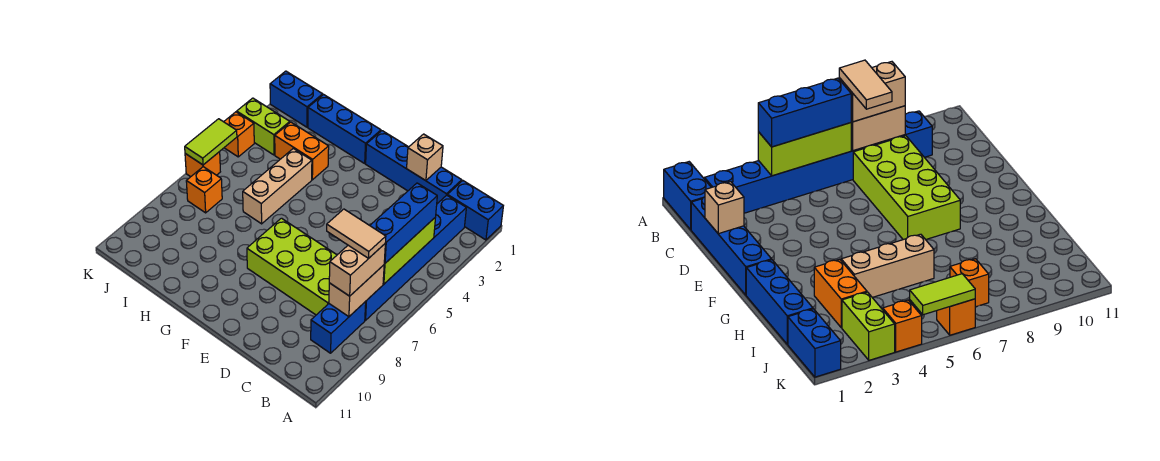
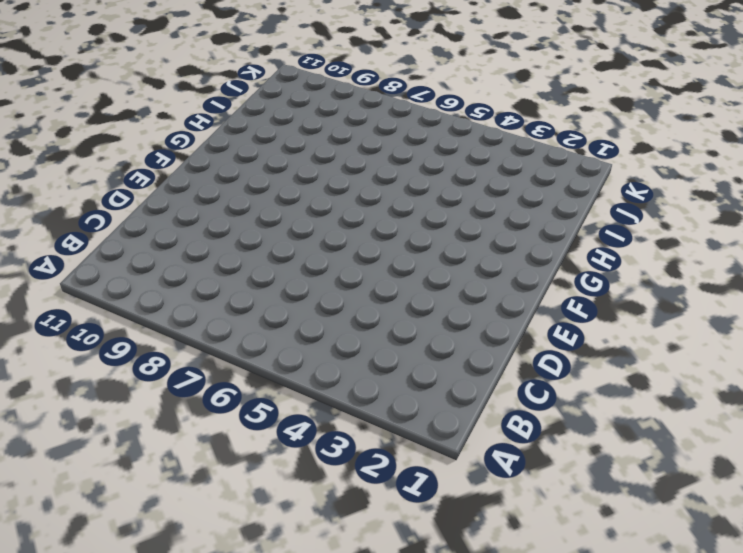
none -> blue brick A1:B1 level 1
none -> blue brick B2:B7 level 1
none -> blue brick B8:B9 level 1

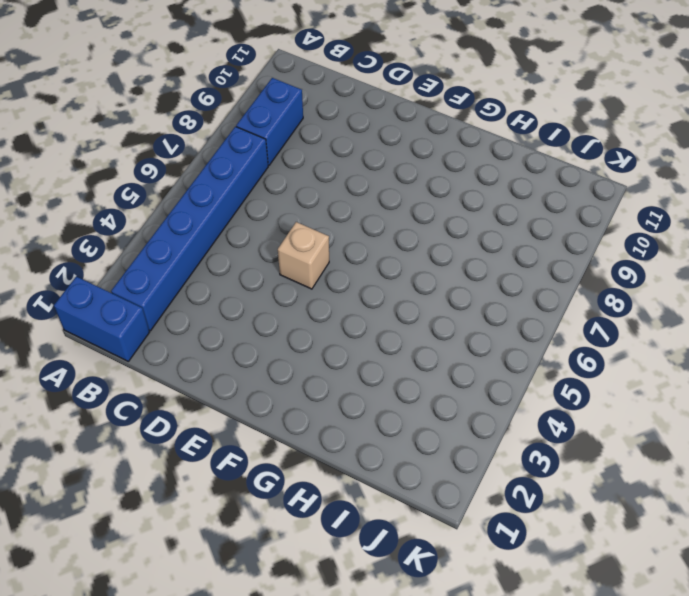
tan brick E5 level 1 -> tan brick D1 level 2
none -> blue brick C1:F1 level 1
none -> lime brick C7:F8 level 1
none -> blue brick G1:I1 level 1

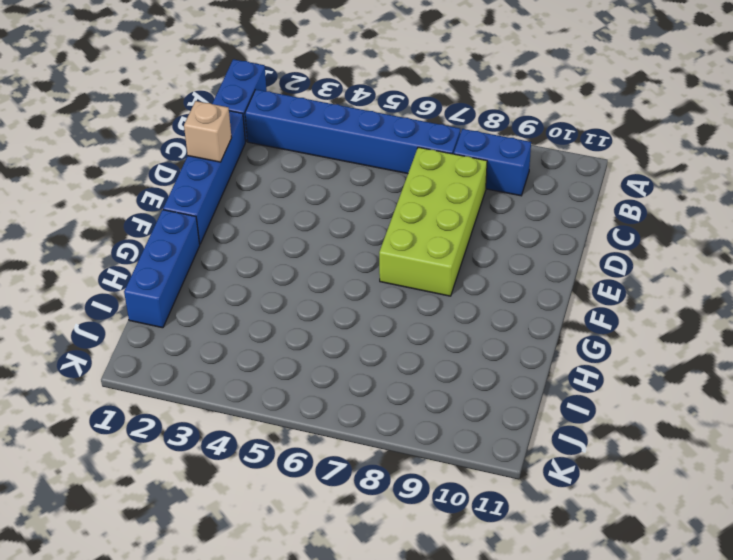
none -> orange brick H3:I3 level 1
none -> tan brick H4:H6 level 1
none -> blue brick J1:K1 level 1

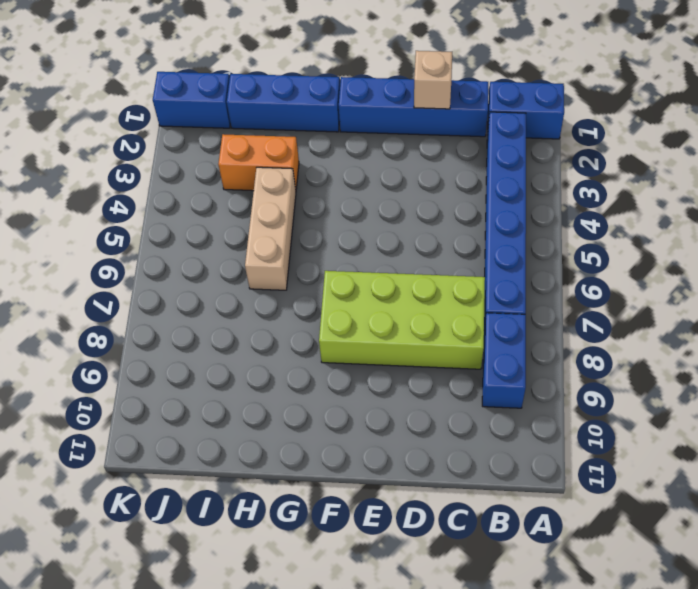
none -> lime brick J3:K3 level 1
none -> orange brick J7 level 1
none -> orange brick K4 level 1

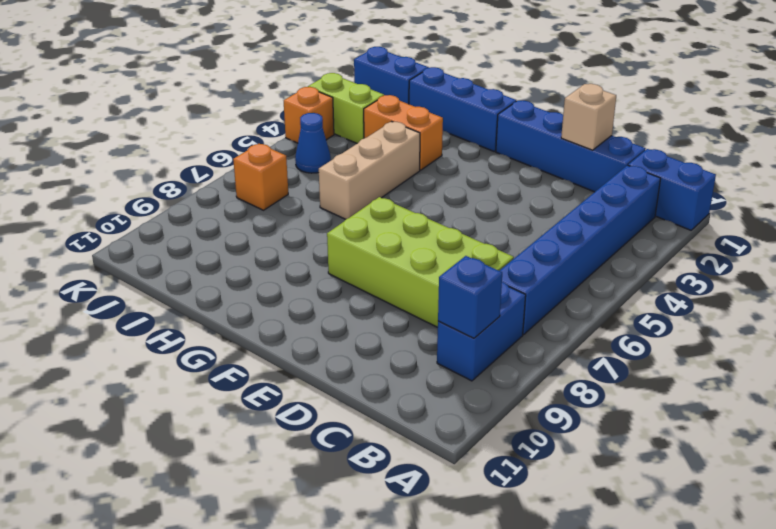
blue brick B9 level 2 -> none
blue cone J5 level 1 -> none
none -> orange brick K6 level 1
none -> lime brick B4:B6 level 2
none -> tan brick B7:B8 level 2

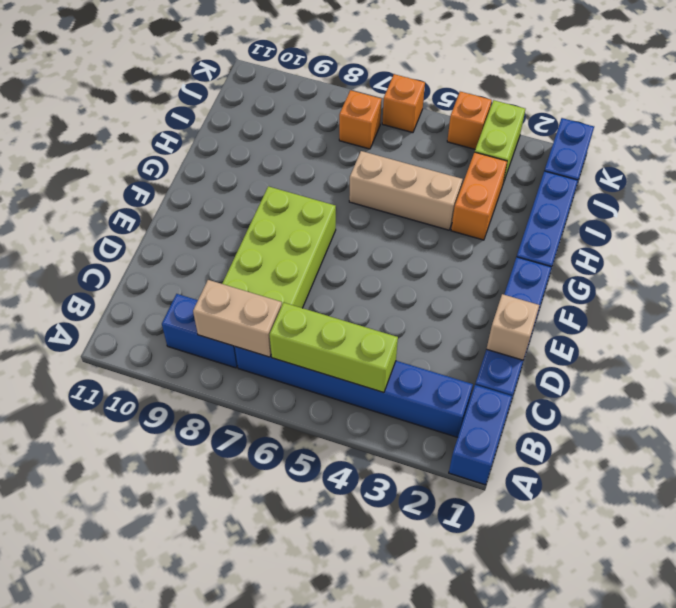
none -> lime tile K5:K6 level 2
none -> blue brick B4:B6 level 3
none -> tan brick B7:B8 level 3

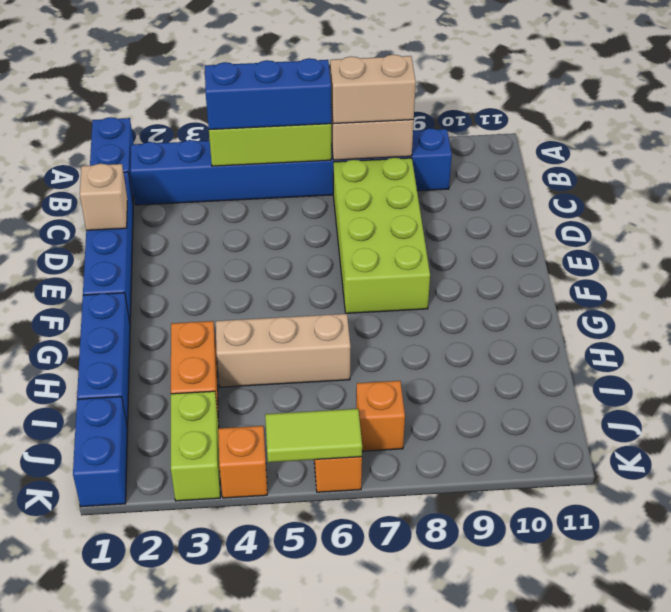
none -> tan tile B7:C7 level 4

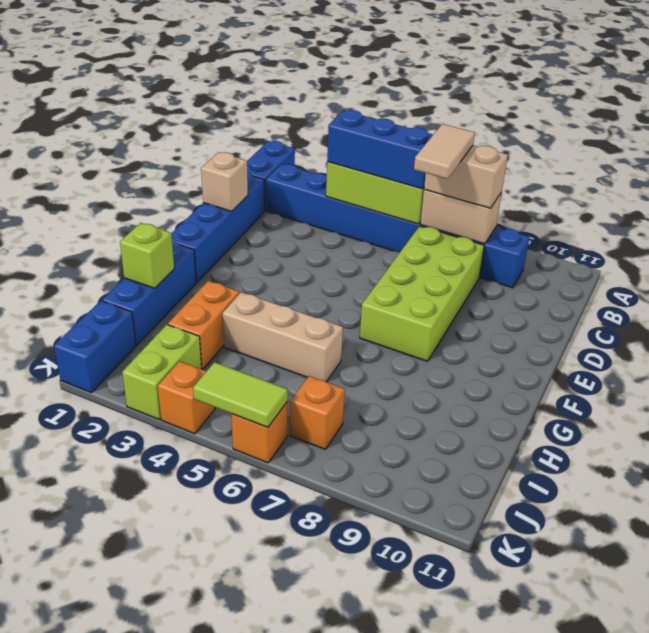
lime brick H1 level 2 -> none

